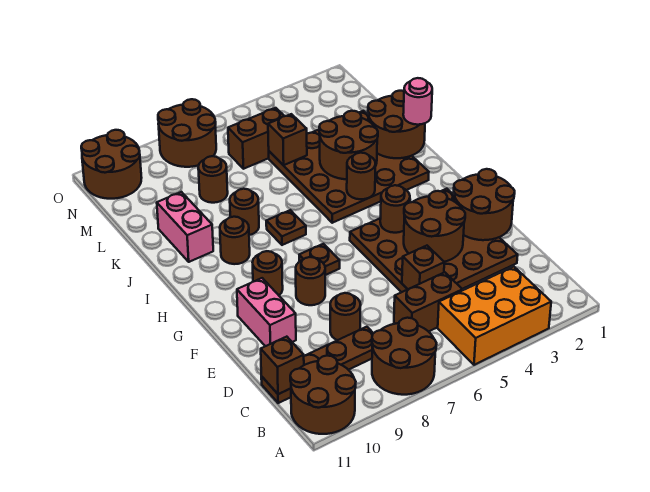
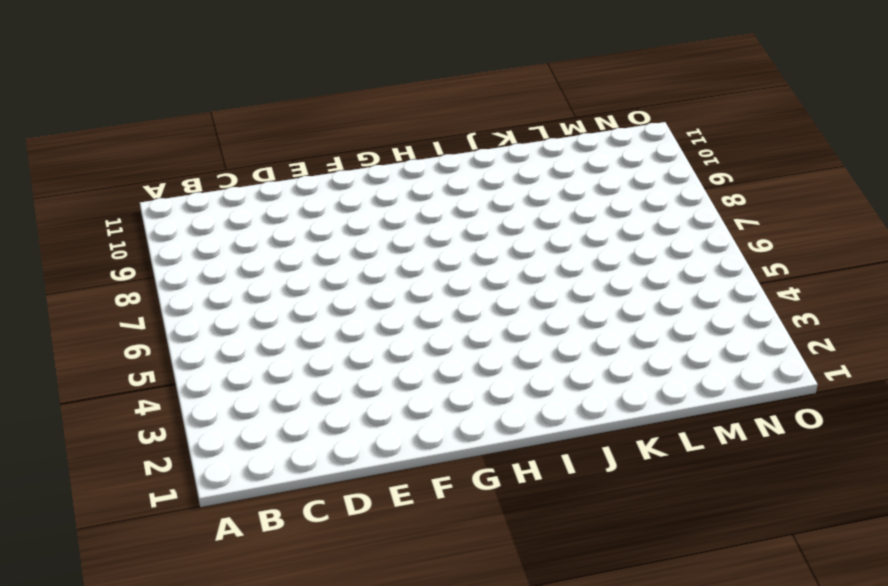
none -> orange brick A3:B5 level 1
none -> brown round brick A7:B8 level 1
none -> brown round brick A10:B11 level 1
none -> brown brick C5:C6 level 1

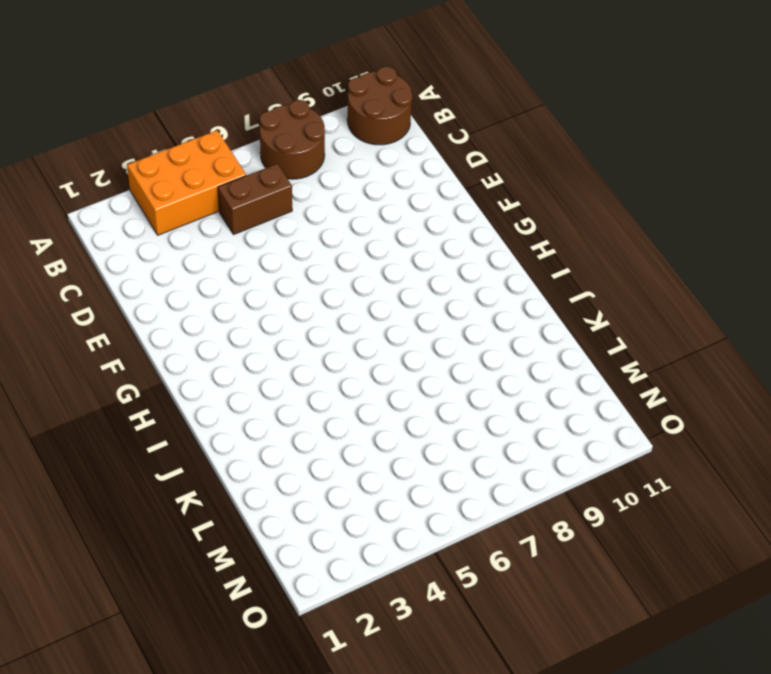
none -> brown plate C8:C11 level 1
none -> brown plate D2:G5 level 1
none -> brown round brick D8 level 1
none -> pink brick E10:F10 level 1

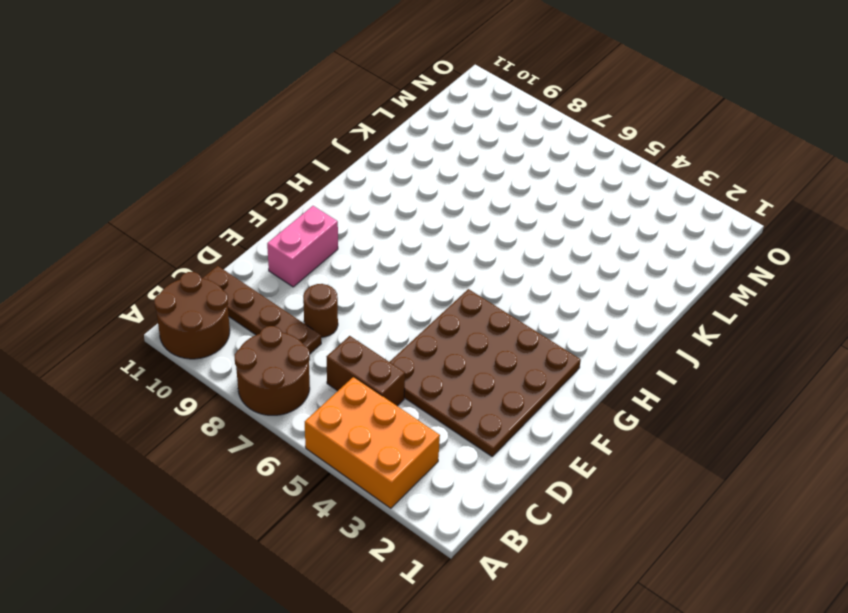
none -> brown round brick F8 level 1
none -> brown plate G7 level 1
none -> brown round brick G9 level 1
none -> brown plate I2:L5 level 1

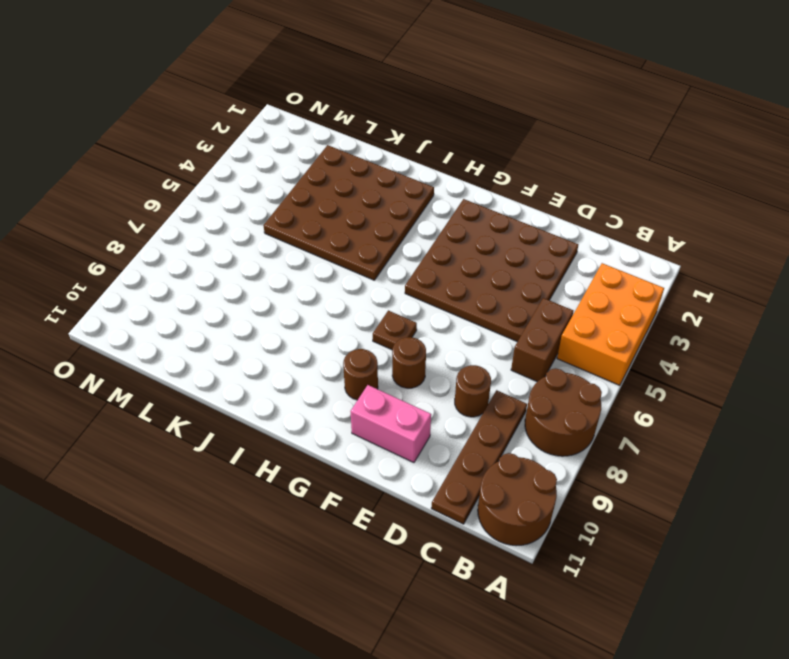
none -> brown plate I7 level 1
none -> brown round brick I9 level 1
none -> brown round brick J8 level 1
none -> pink brick J10:K10 level 1

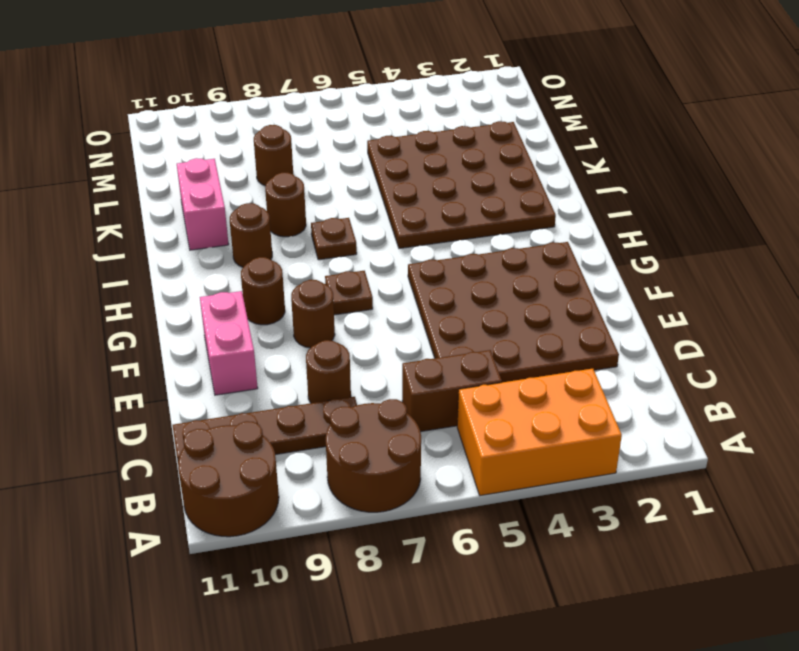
none -> brown brick M5:M6 level 1
none -> brown round brick N7:O8 level 1
none -> brown round brick N10:O11 level 1
none -> brown brick C11 level 2

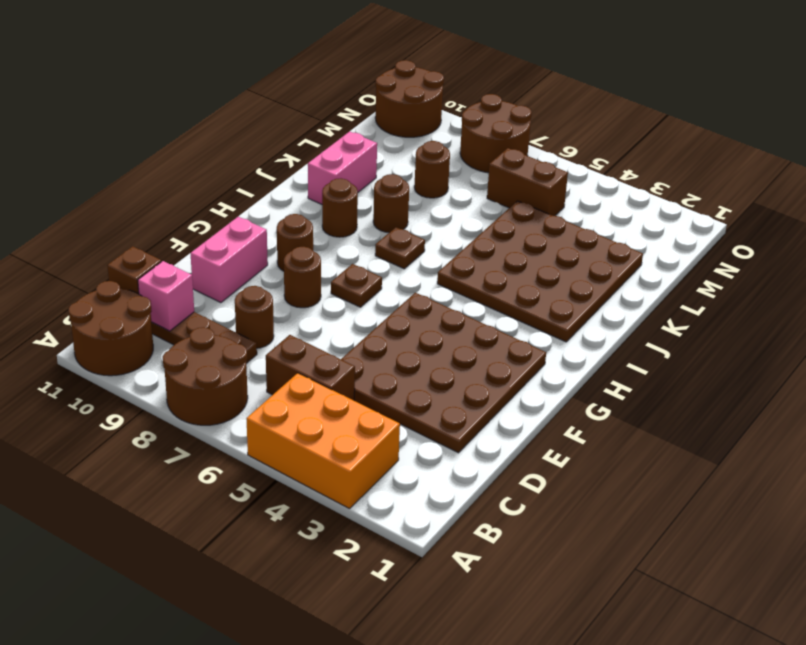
pink brick C10 level 2 -> none
none -> brown brick D5 level 2
none -> brown round brick E1:F2 level 2
none -> brown round brick E3:F4 level 2
none -> brown round brick G4 level 2

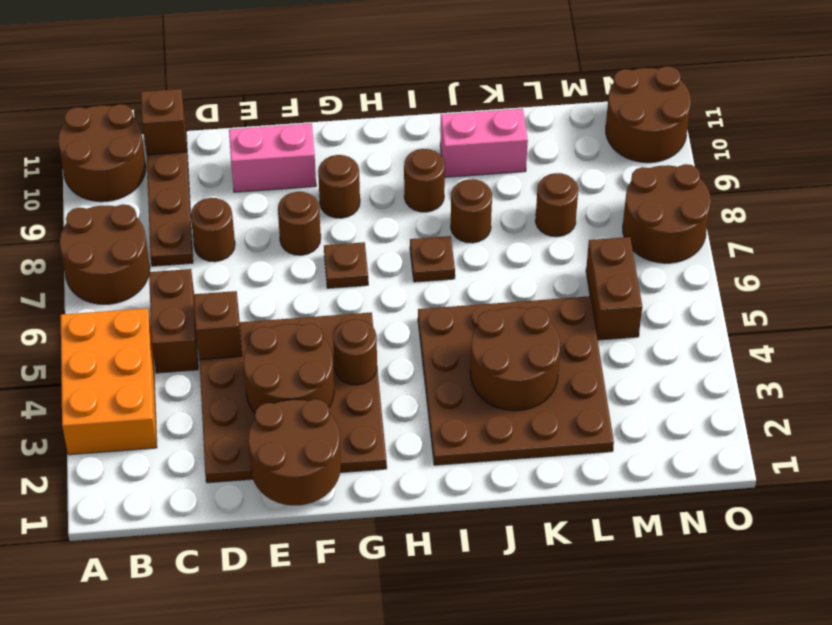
none -> brown round brick I4 level 2
none -> brown round brick J1:K2 level 2
none -> brown brick L5 level 2
none -> pink round brick J1 level 3

